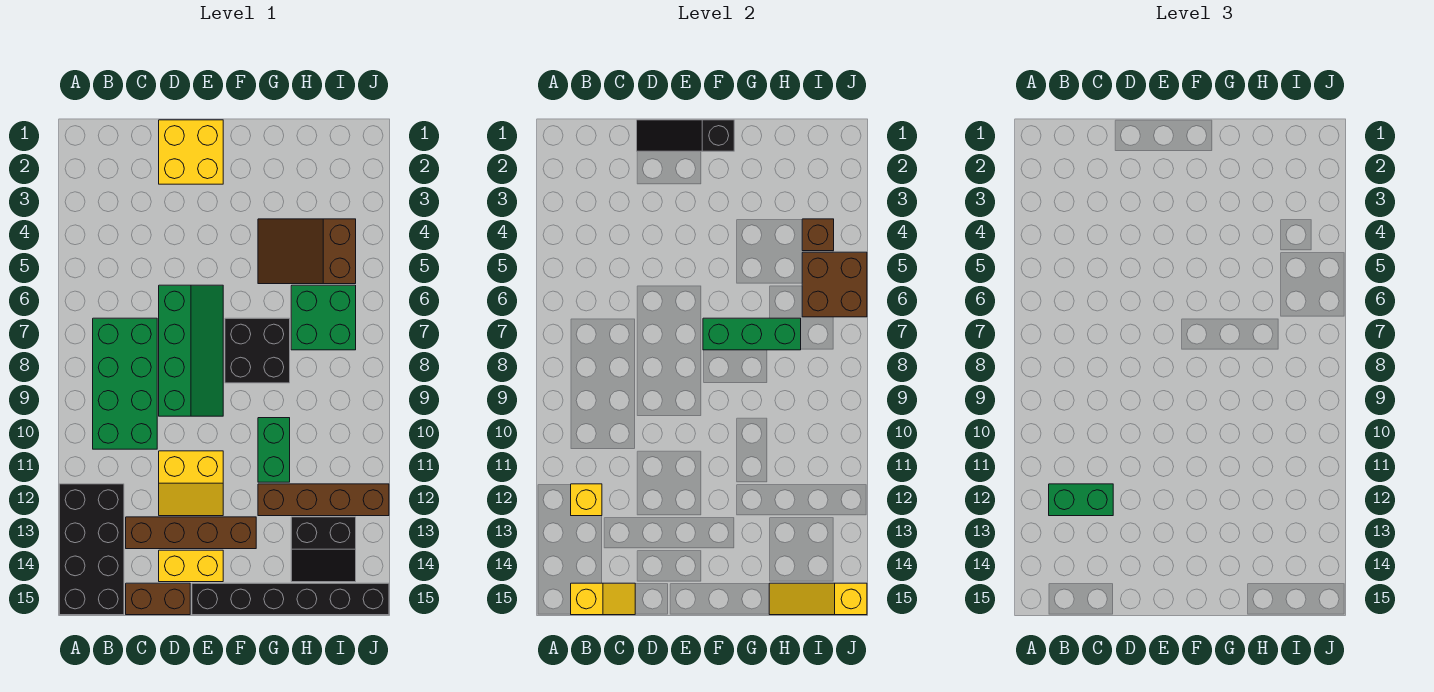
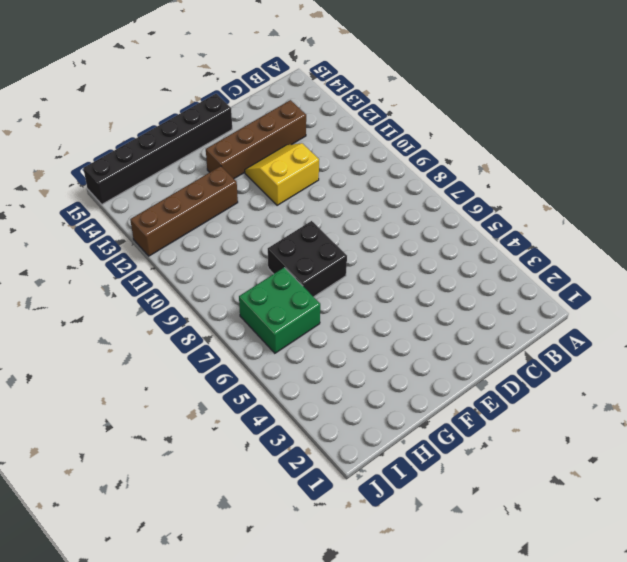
none -> black brick A12:B15 level 1
none -> green brick B7:C10 level 1
none -> brown brick C15:D15 level 1

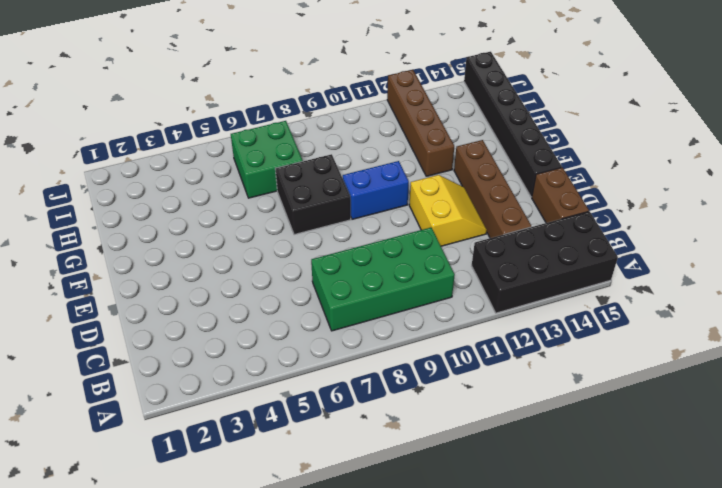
blue brick F9:F10 level 1 -> none
none -> yellow brick D1:E2 level 1
none -> green slope D6:E9 level 1 top D
none -> yellow brick D14:E14 level 1

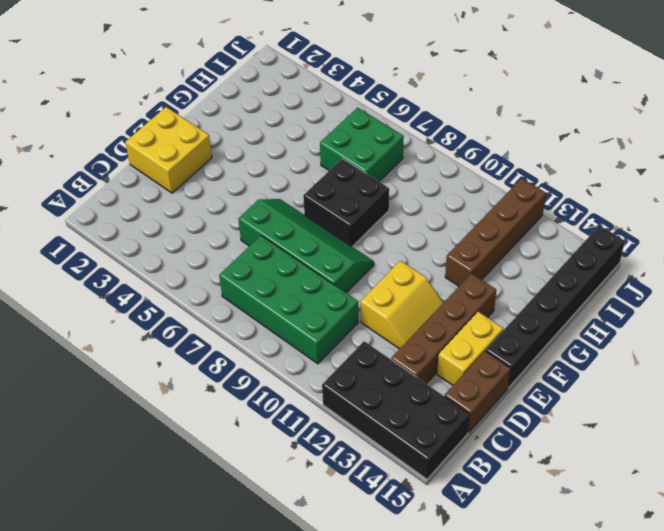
none -> brown slope G4:I5 level 1 top I
none -> green brick G10:G11 level 1
none -> black slope H13:I14 level 1 top 13

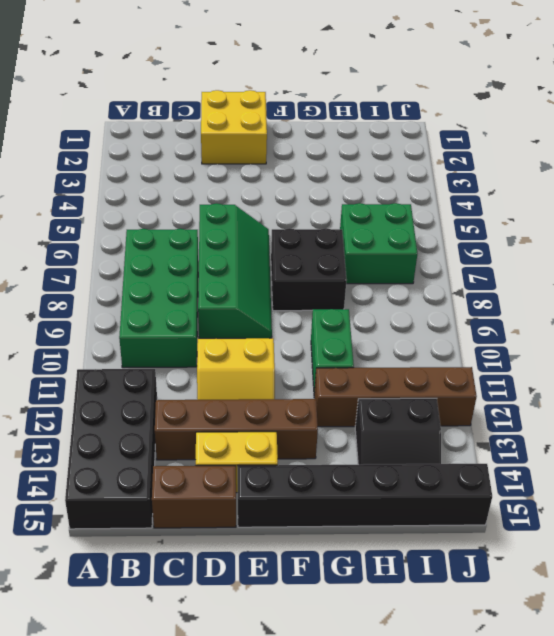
none -> brown slope G4:I5 level 1 top I
none -> yellow brick B12 level 2
none -> yellow slope B15:C15 level 2 top B

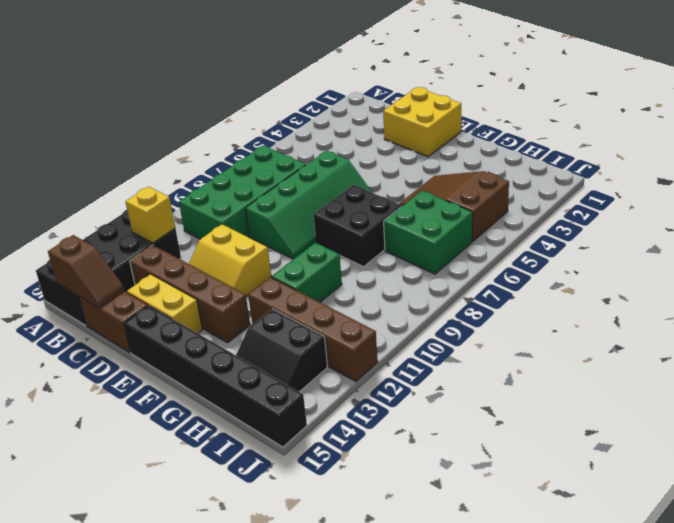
brown slope B15:C15 level 2 top B -> yellow slope B15:C15 level 2 top B
none -> black slope D1:F1 level 2 top F
none -> green brick F7:H7 level 2
none -> yellow slope H15:J15 level 2 top J

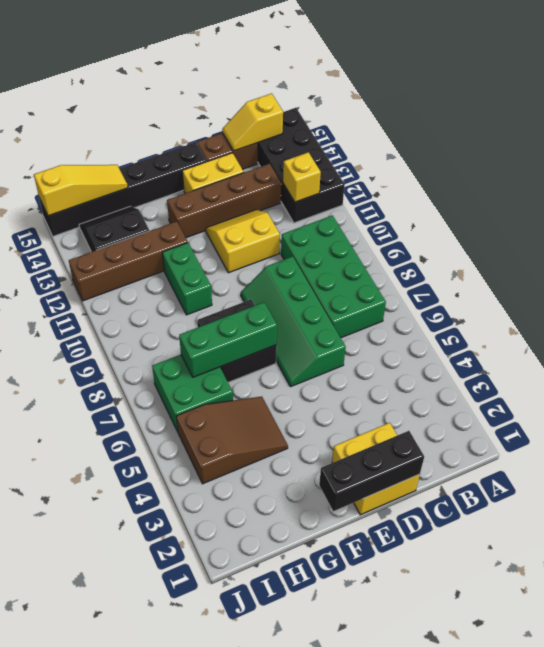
black brick D1:F1 level 2 -> black slope D1:F1 level 2 top F
none -> brown brick I4 level 2
none -> brown brick I5:J6 level 2
none -> green brick B12:C12 level 3

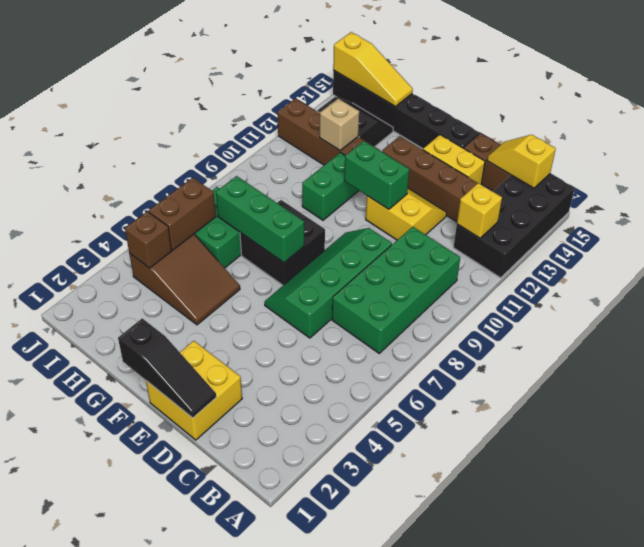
green brick E11:F11 level 2 -> green brick B12:C12 level 3
tan brick H12 level 2 -> none
brown brick I5:I6 level 2 -> brown brick I5:J6 level 2

